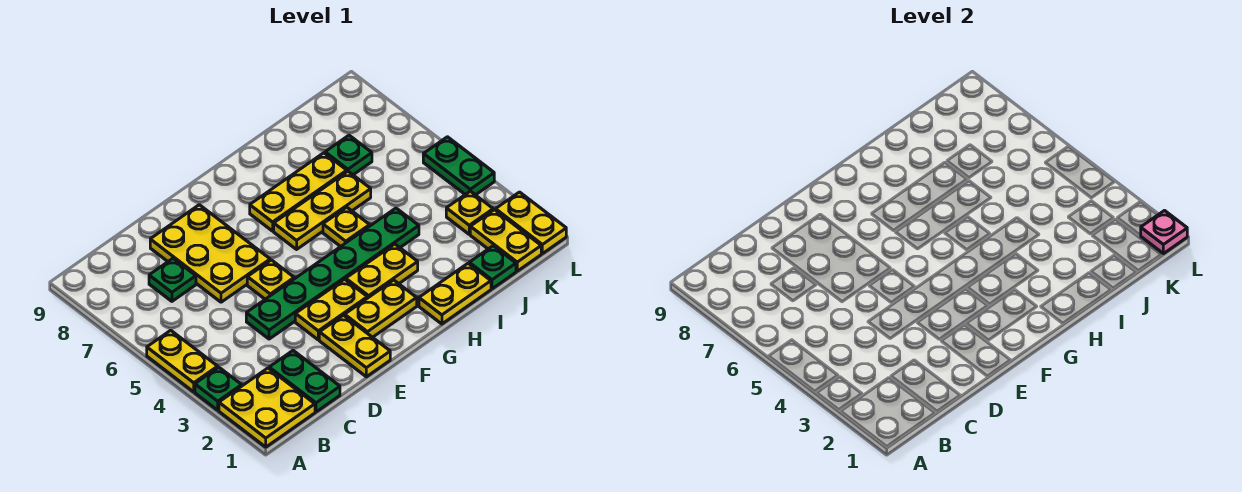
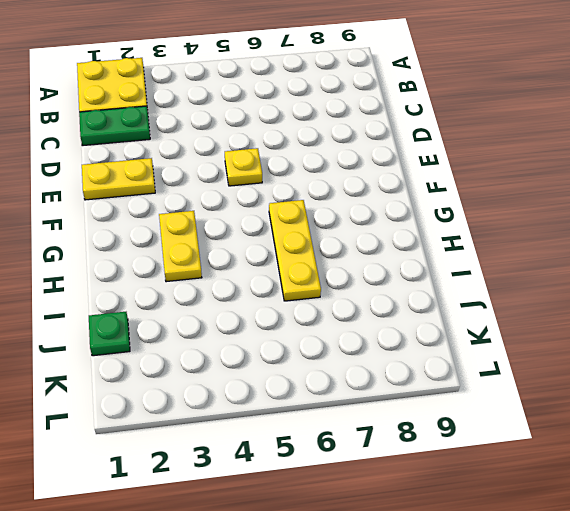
none -> green plate A3 level 1
none -> yellow plate A4:A5 level 1
none -> green plate C7 level 1

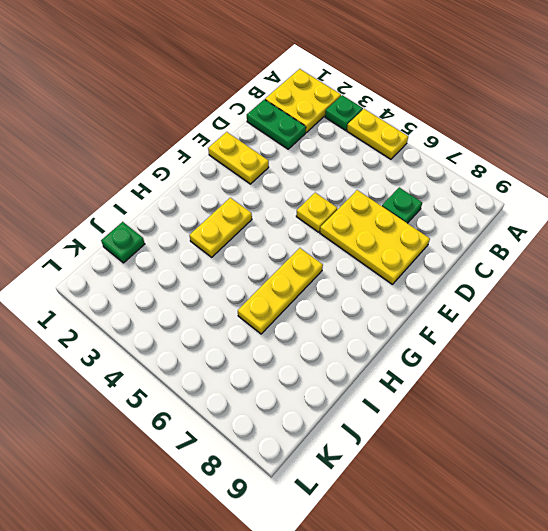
none -> green plate D4:I4 level 1
none -> yellow plate E3:F3 level 1
none -> yellow plate F2:G2 level 1

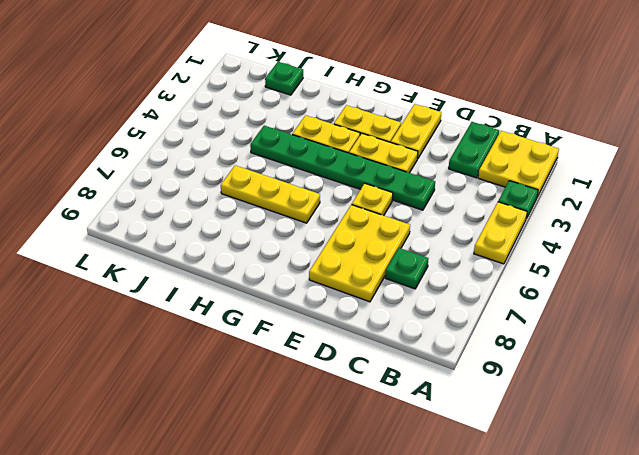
none -> yellow plate G7:I7 level 1
none -> yellow plate H1:I1 level 1
none -> yellow plate H5 level 1

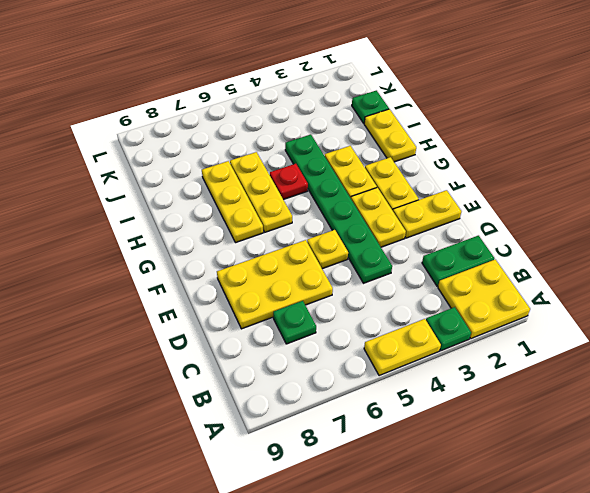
red plate H5 level 1 -> yellow plate H5 level 1
none -> green plate J7 level 1
none -> yellow plate K1:K2 level 1
none -> yellow plate K3 level 1

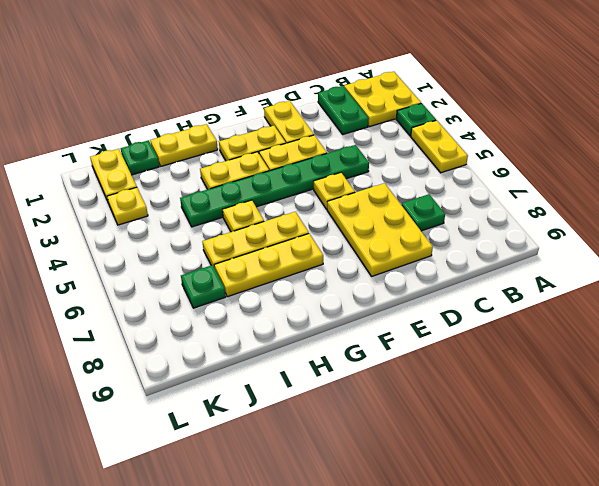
none -> yellow plate L1:L2 level 1
none -> green plate L4:L5 level 1
none -> pink plate L1 level 2

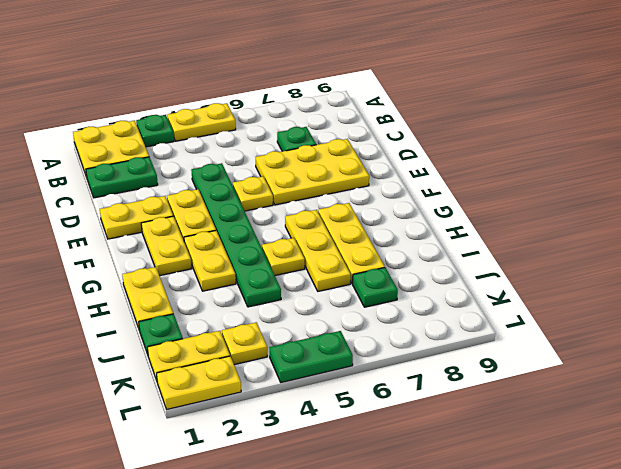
none -> pink plate L1 level 2

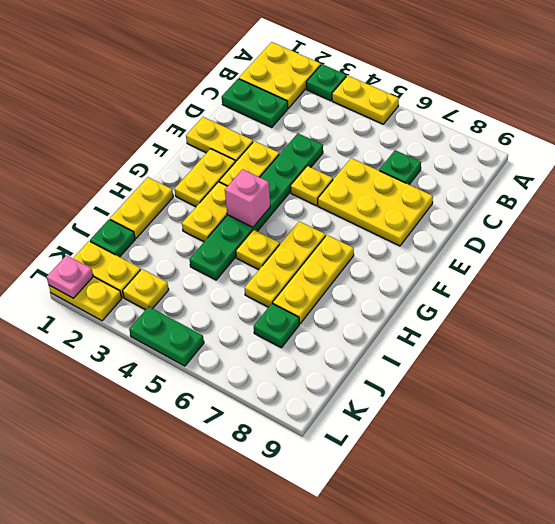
pink brick G4 level 2 -> none

